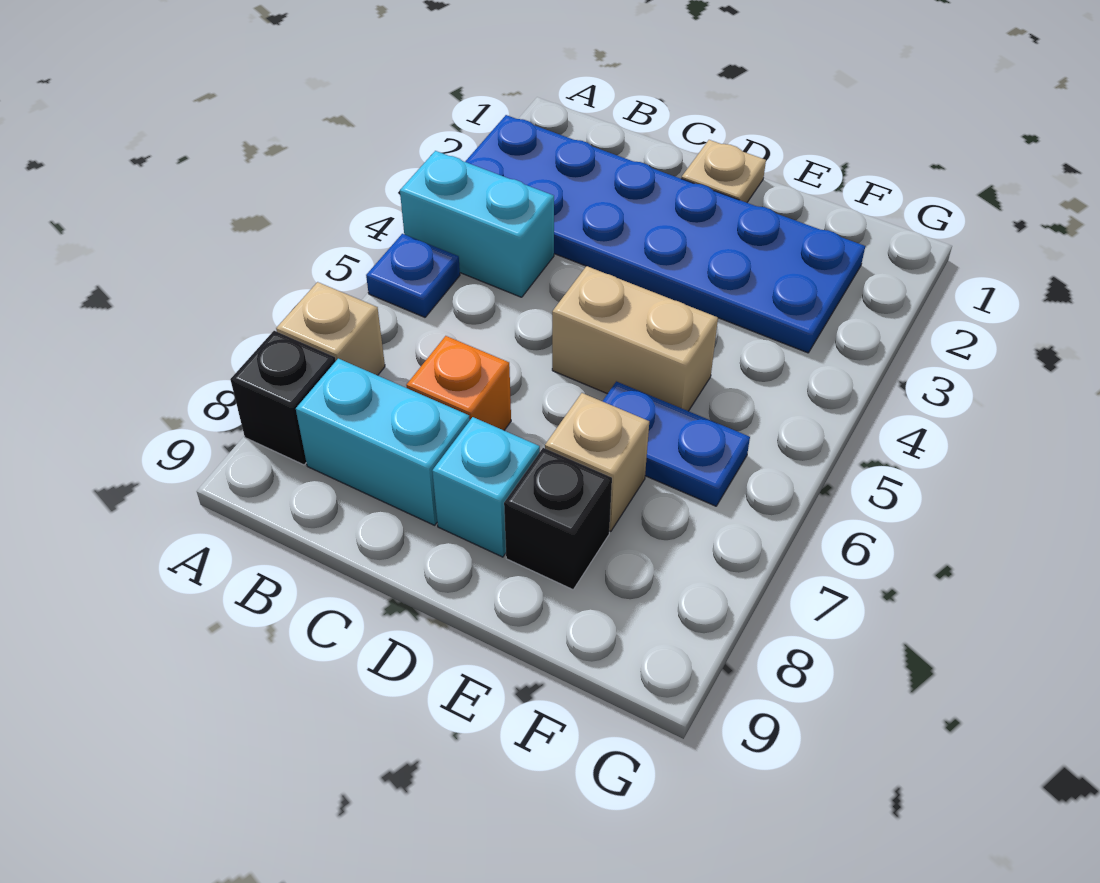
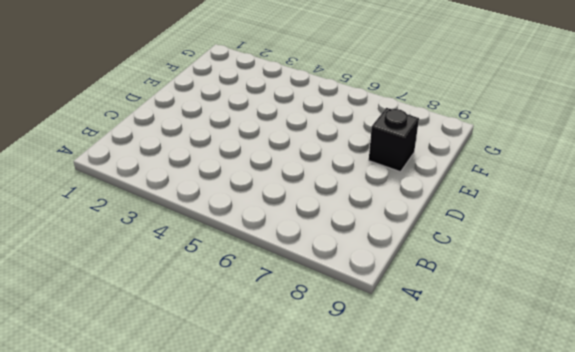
none -> blue plate A2:F3 level 1
none -> cyan brick A4:B4 level 1
none -> blue plate A5 level 1

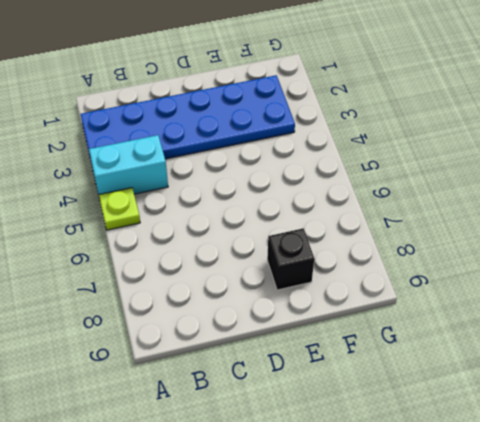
lime plate A5 level 1 -> blue plate A5 level 1
none -> tan brick A7 level 1
none -> black brick A8 level 1
none -> cyan brick B8:C8 level 1

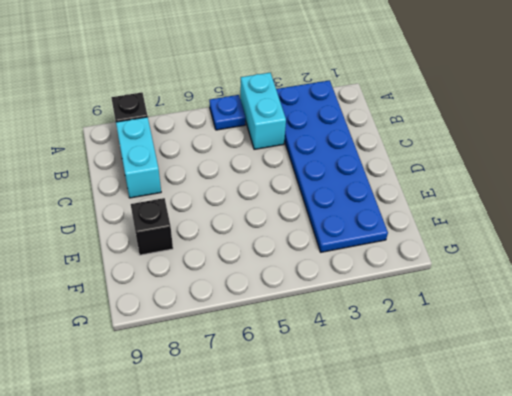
none -> tan brick A7 level 1
none -> orange brick C7 level 1
none -> tan plate D1 level 1

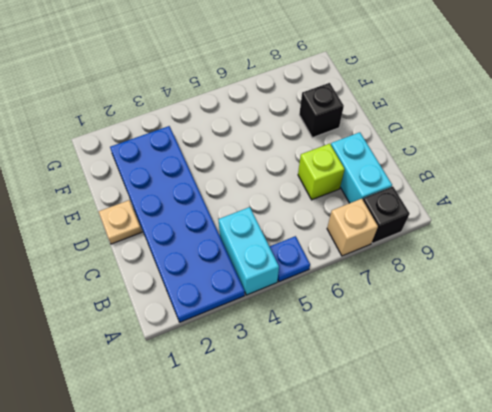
lime brick C7 level 1 -> orange brick C7 level 1
none -> tan brick D5:E5 level 1
none -> cyan brick D8 level 1
none -> blue plate E6:F6 level 1

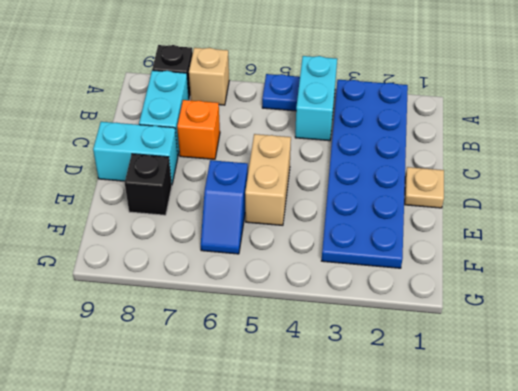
cyan brick D8:D9 level 1 -> cyan brick D8 level 1
blue slope E6:F6 level 1 top E -> blue plate E6:F6 level 1
none -> tan brick E7 level 1

